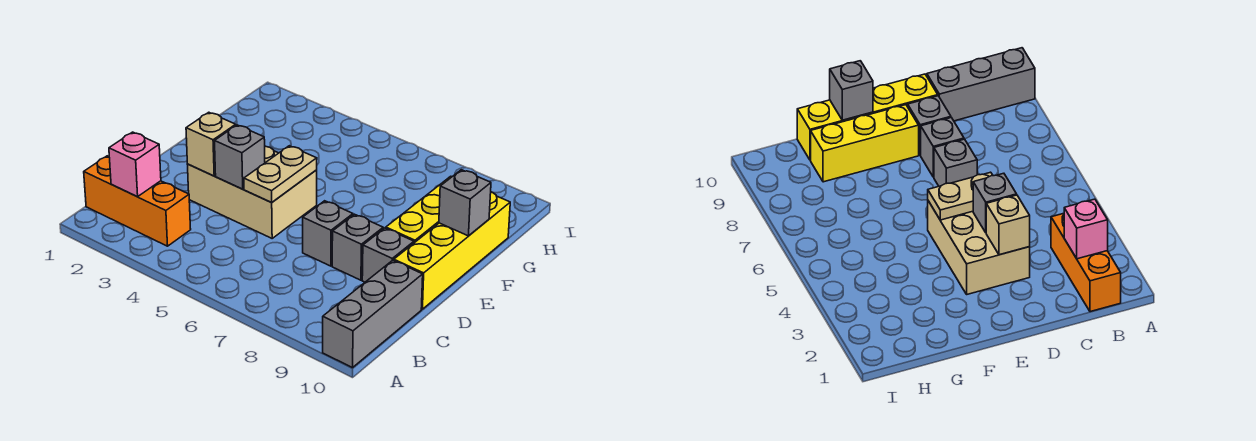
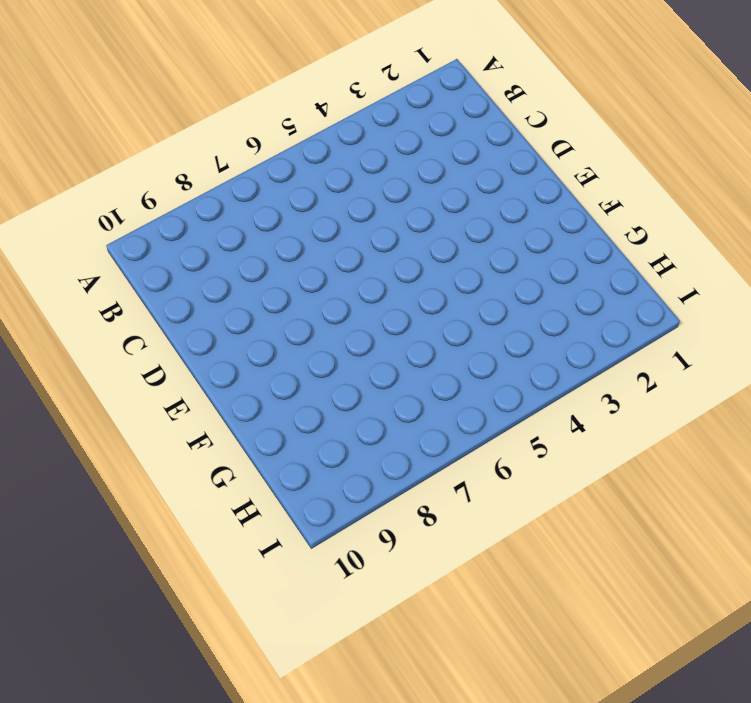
none -> grey brick A10:C10 level 1
none -> orange brick B1:B3 level 1
none -> tan brick D3:E5 level 1

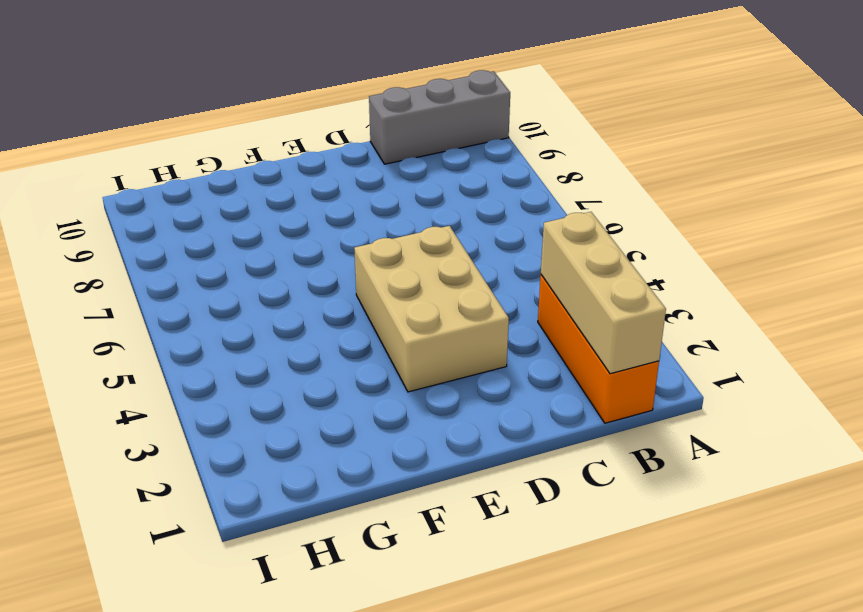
tan brick B1:B3 level 2 -> pink brick B2 level 2
none -> grey brick D7 level 1
none -> grey brick D8 level 1
none -> grey brick D9 level 1

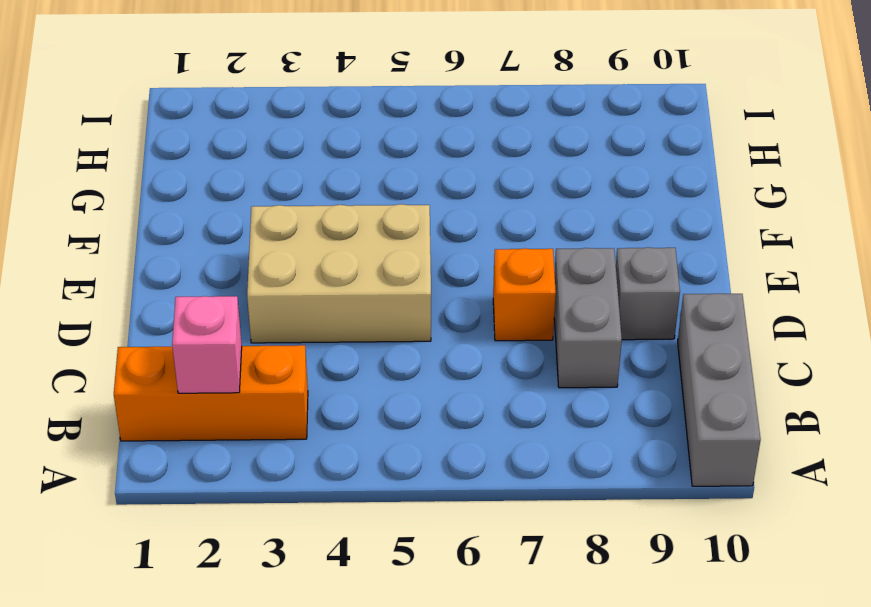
grey brick C8:D8 level 1 -> grey brick D8 level 1
orange brick D7 level 1 -> grey brick D7 level 1
none -> yellow brick D10:G10 level 1
none -> yellow brick E9:G9 level 1
none -> tan brick D3 level 2

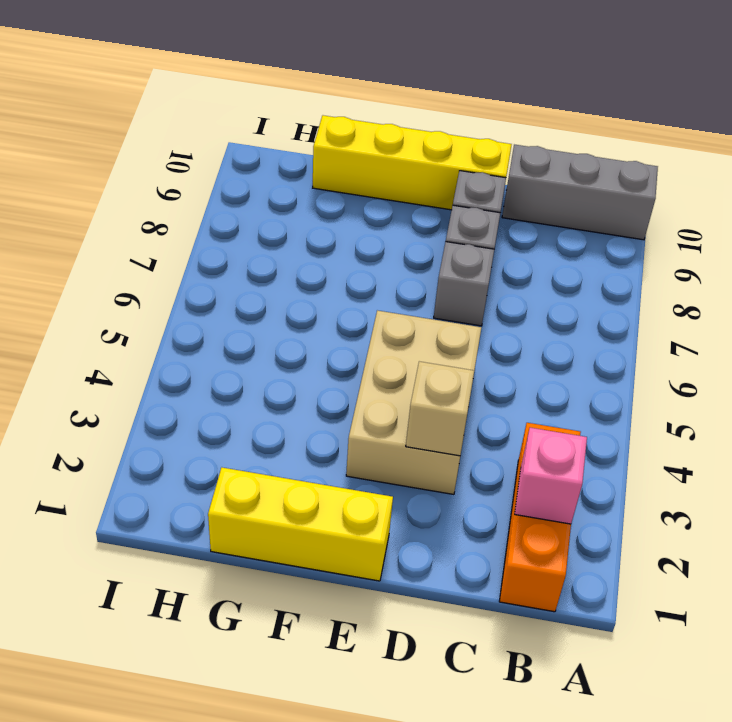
yellow brick E1:G1 level 1 -> yellow brick E9:G9 level 1
none -> grey brick D4 level 2
none -> tan plate D5:E5 level 2
none -> grey brick F10 level 2

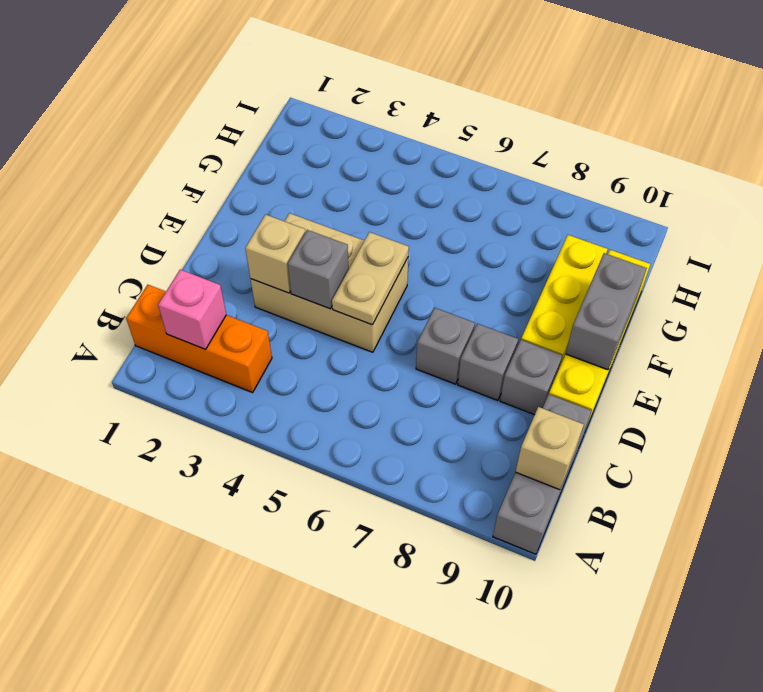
tan brick B10 level 2 -> none
grey brick E10:F10 level 2 -> grey brick F10 level 2

